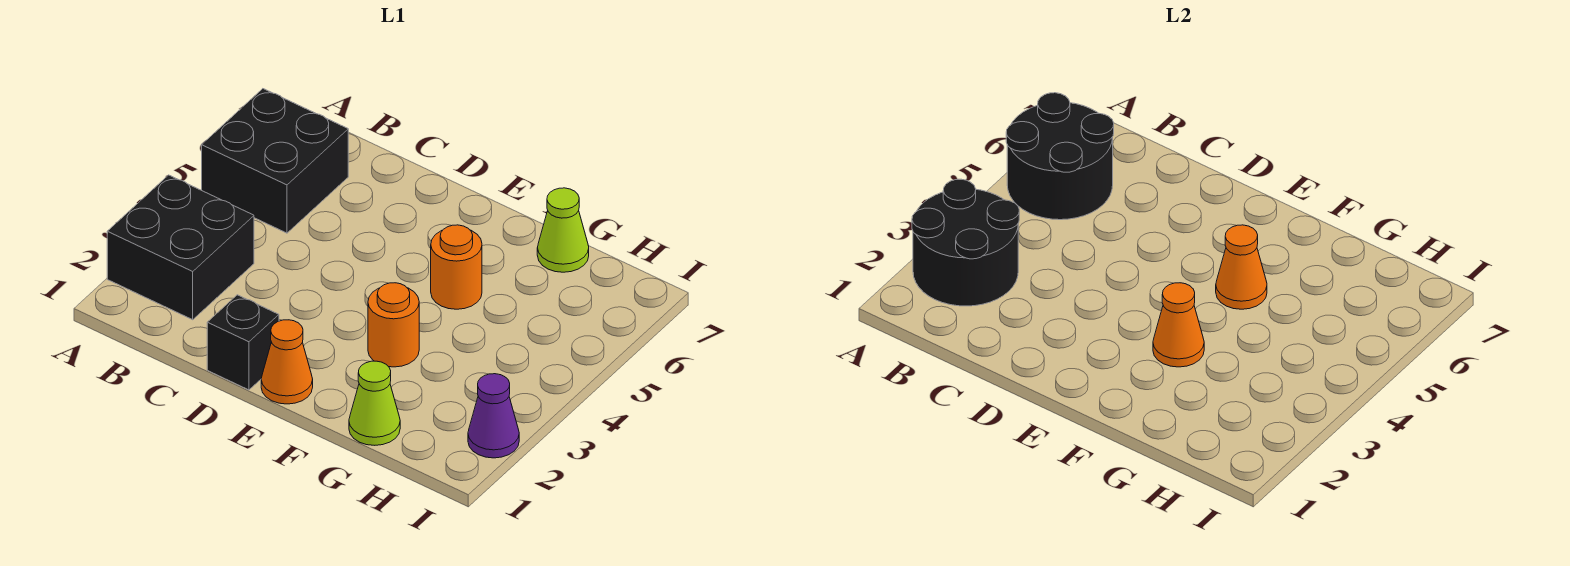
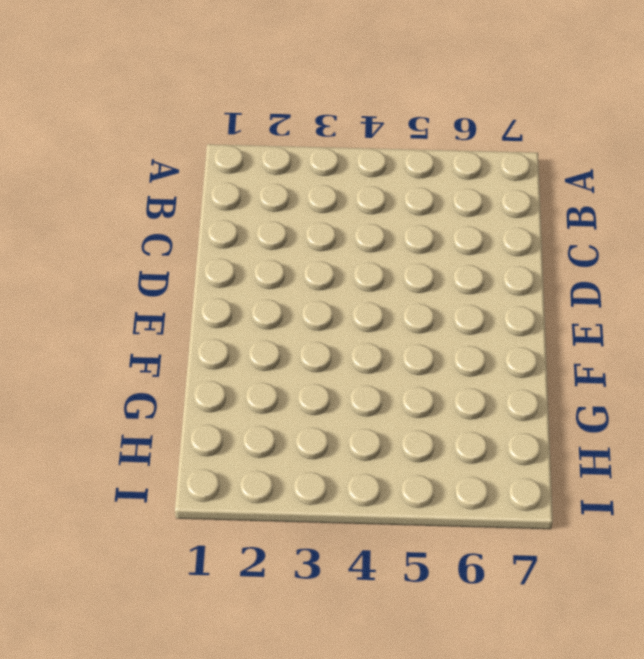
none -> black brick A2:B3 level 1
none -> black brick A5:B6 level 1
none -> black brick D1 level 1

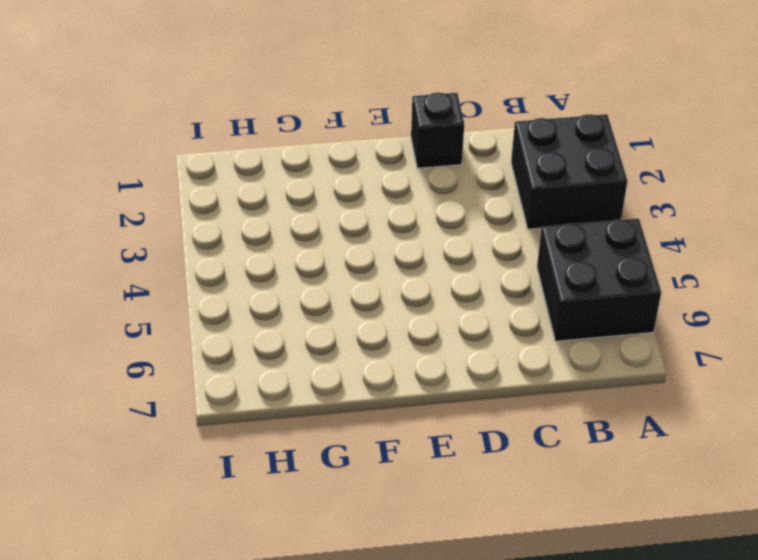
none -> orange cone E1 level 1
none -> orange round brick F3 level 1
none -> orange round brick F5 level 1

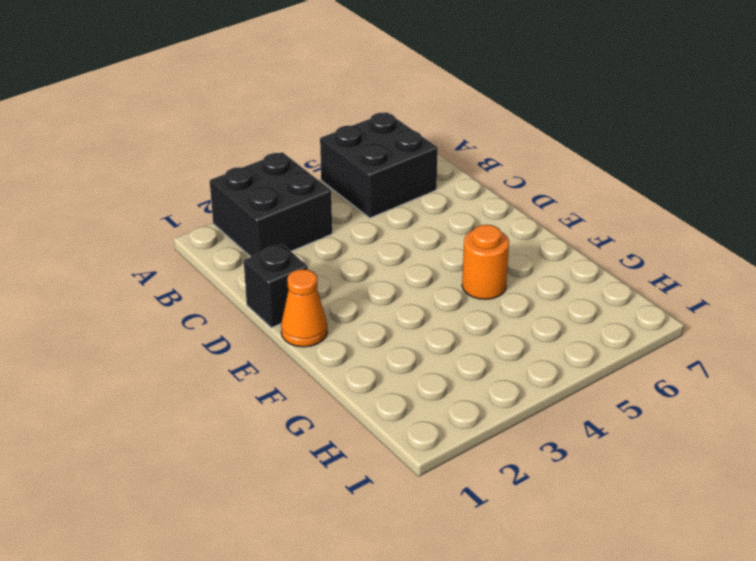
none -> orange round brick F3 level 1
none -> lime cone G1 level 1
none -> lime cone G7 level 1

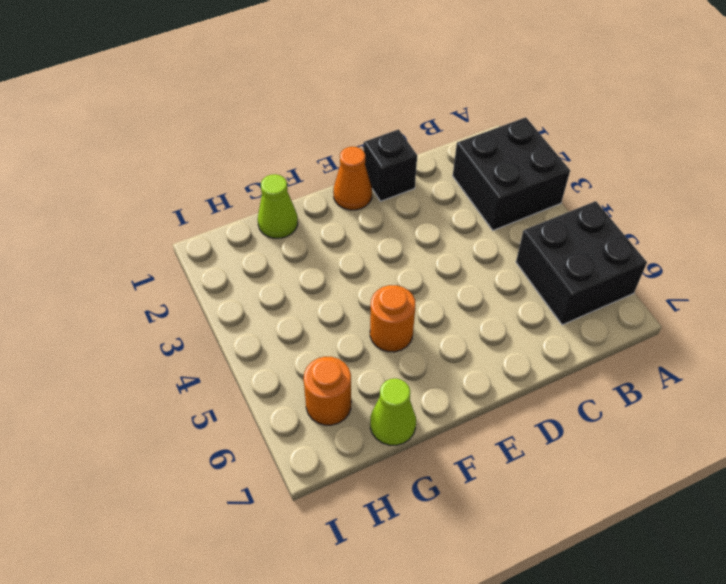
orange round brick H6 level 1 -> orange round brick F3 level 1
none -> purple cone I2 level 1
none -> black round brick A2:B3 level 2
none -> black round brick A5:B6 level 2

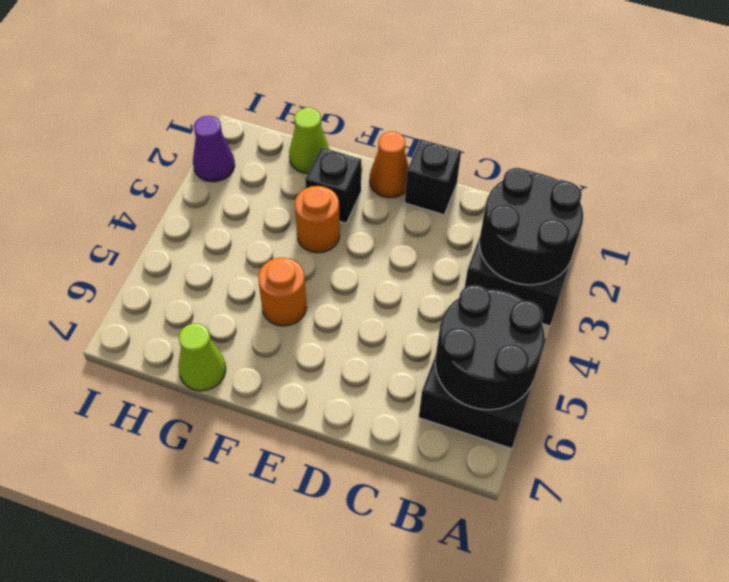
black brick F2 level 1 -> none
none -> orange cone F3 level 2
none -> orange cone F5 level 2

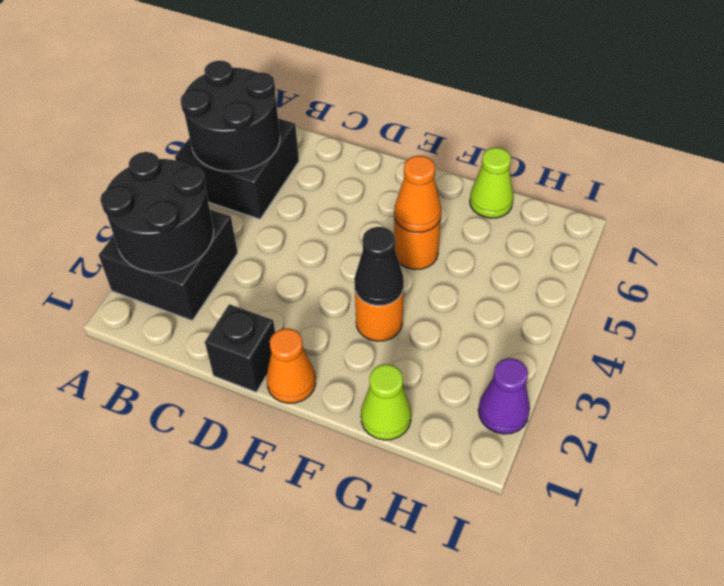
black cone F3 level 2 -> orange cone F3 level 2

